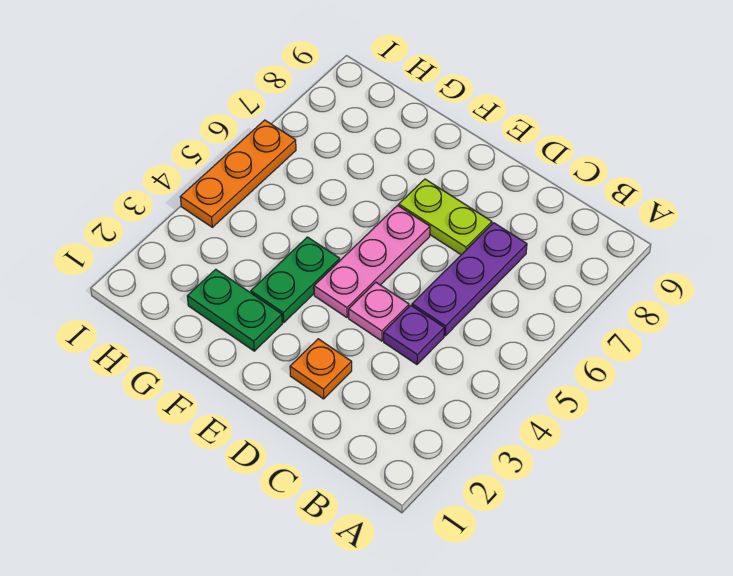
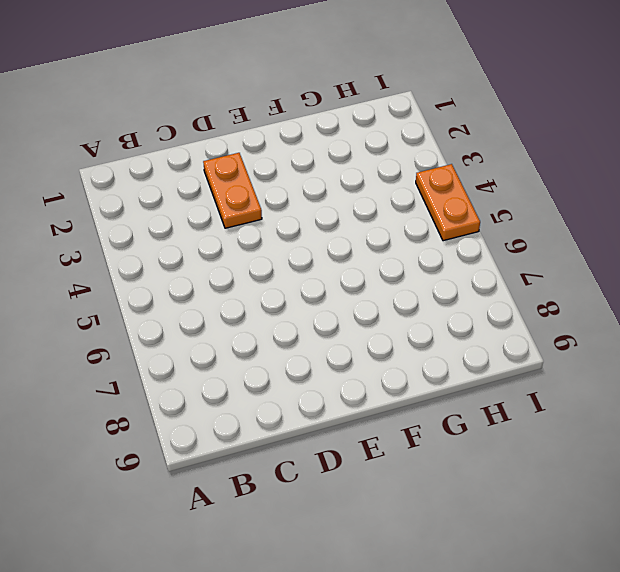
orange plate D2:D3 level 1 -> orange plate D2 level 1
orange plate I4:I5 level 1 -> orange plate I4:I6 level 1
none -> purple plate C4 level 1
none -> purple plate C5:C7 level 1

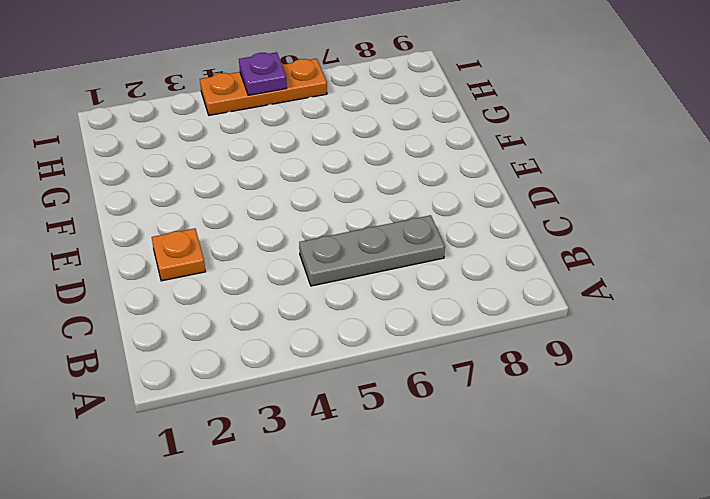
grey plate C5:C7 level 1 -> purple plate C5:C7 level 1
purple plate I5 level 2 -> purple plate C4 level 1
none -> pink plate D4 level 1
none -> lime plate D7:E7 level 1

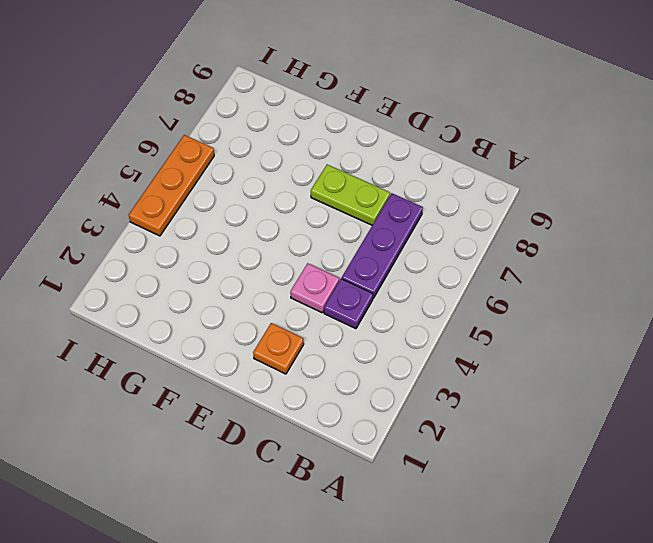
none -> pink plate E4:E6 level 1
none -> green plate F2:G2 level 1

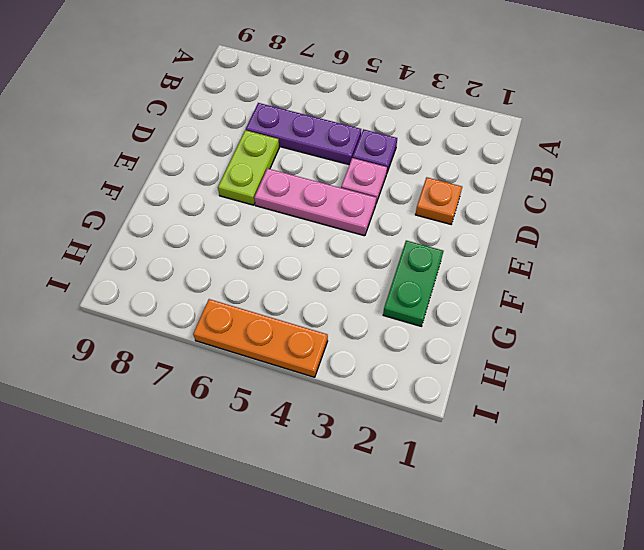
none -> green plate F3:F4 level 1

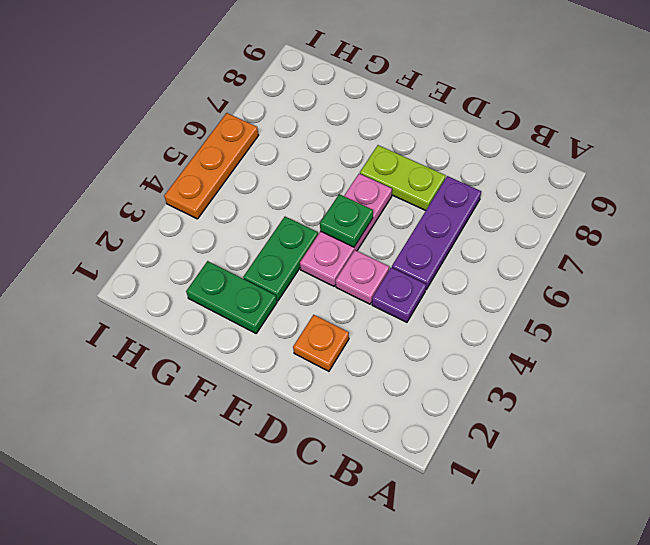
green plate E5 level 2 -> none

